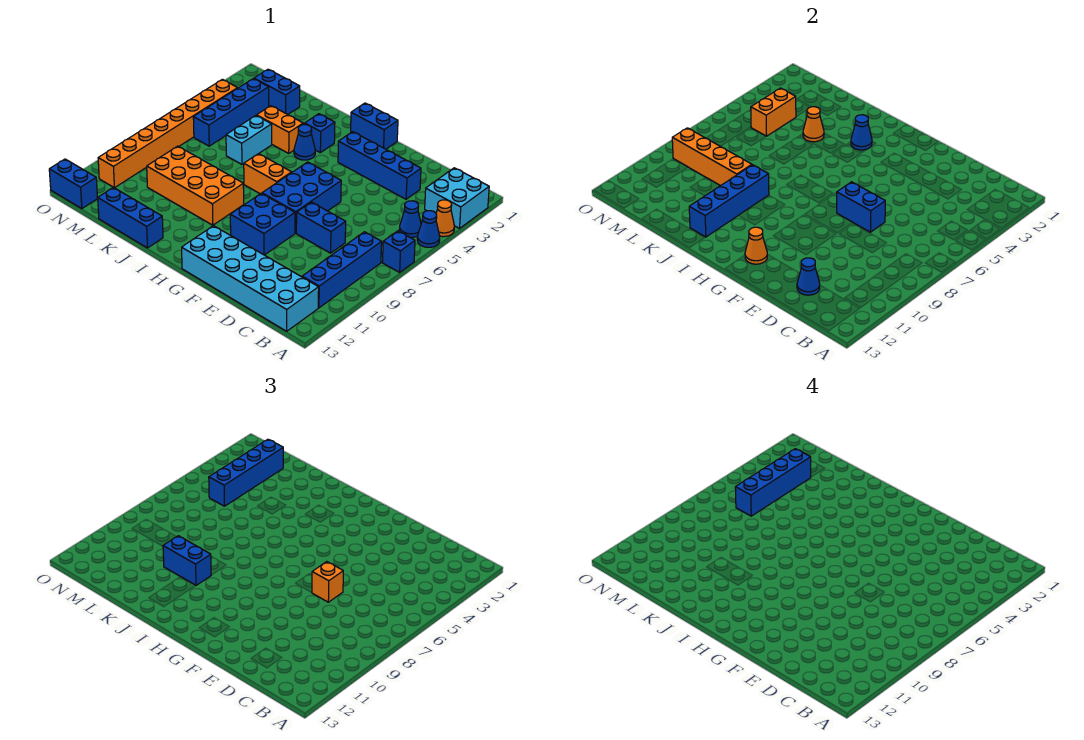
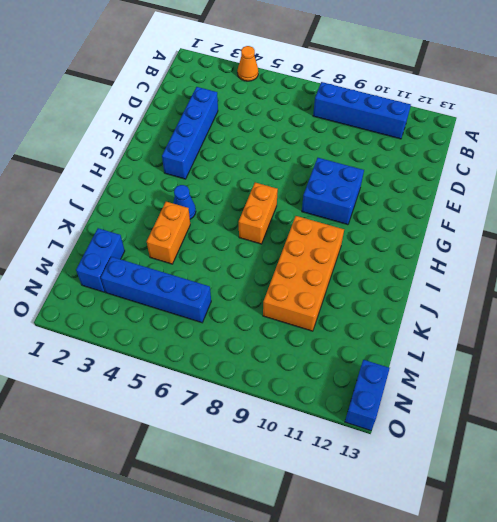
none -> cyan brick A2:B3 level 1
none -> blue cone A5 level 1
none -> blue brick A7 level 1
none -> blue cone B5 level 1

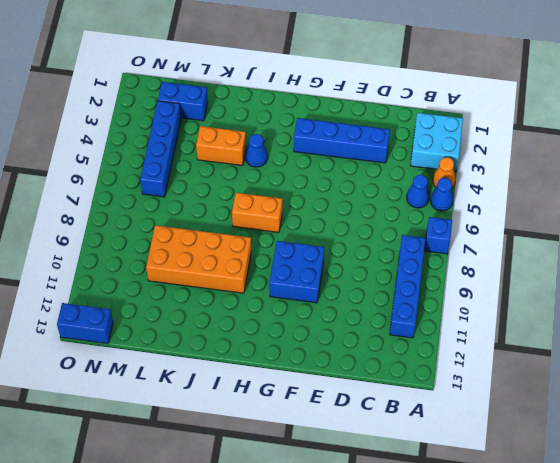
none -> cyan brick B12:G13 level 1
none -> blue brick D8:E8 level 1
none -> blue brick F6:G8 level 1
none -> blue brick G1:H1 level 1

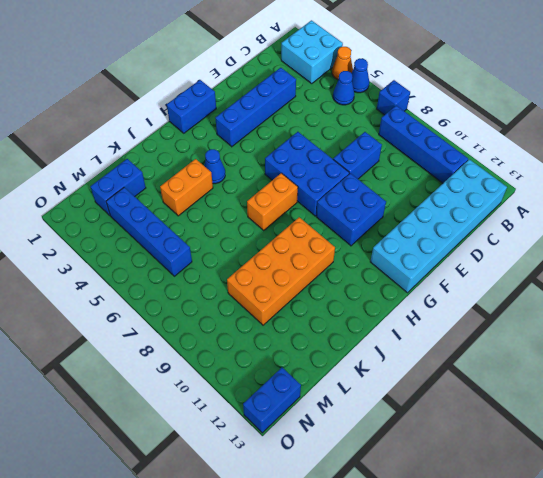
none -> blue brick I3 level 1
none -> blue brick J13:L13 level 1
none -> cyan brick K5:K6 level 1
none -> orange brick N4:N11 level 1

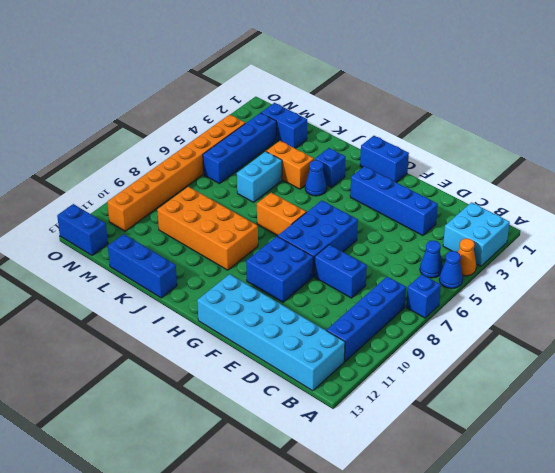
none -> blue cone D12 level 2
none -> blue brick E7:F7 level 2
none -> orange cone G12 level 2
none -> blue cone I3 level 2

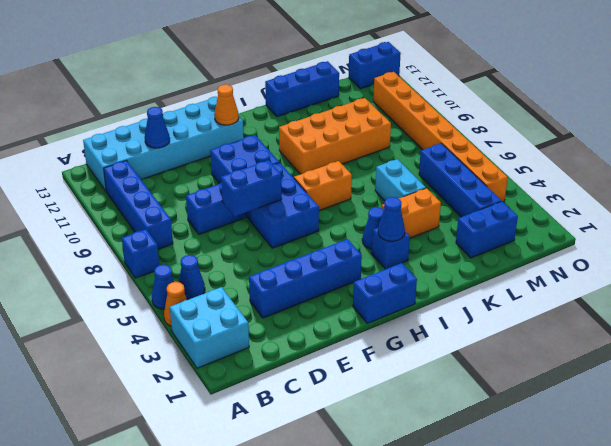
none -> blue brick J9:J12 level 2
none -> orange cone K4 level 2
none -> orange brick K9:N9 level 2
none -> orange brick M4:M5 level 2

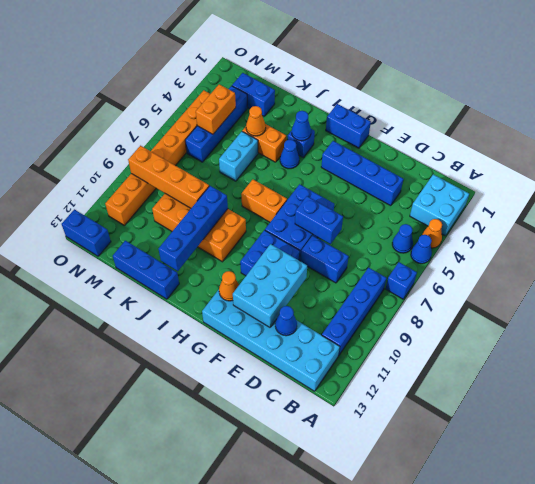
cyan brick E10:F12 level 2 -> none
none -> orange brick E7 level 3
none -> blue brick J10:K10 level 3
none -> blue brick M2:M5 level 3
none -> blue brick M3:M6 level 4

